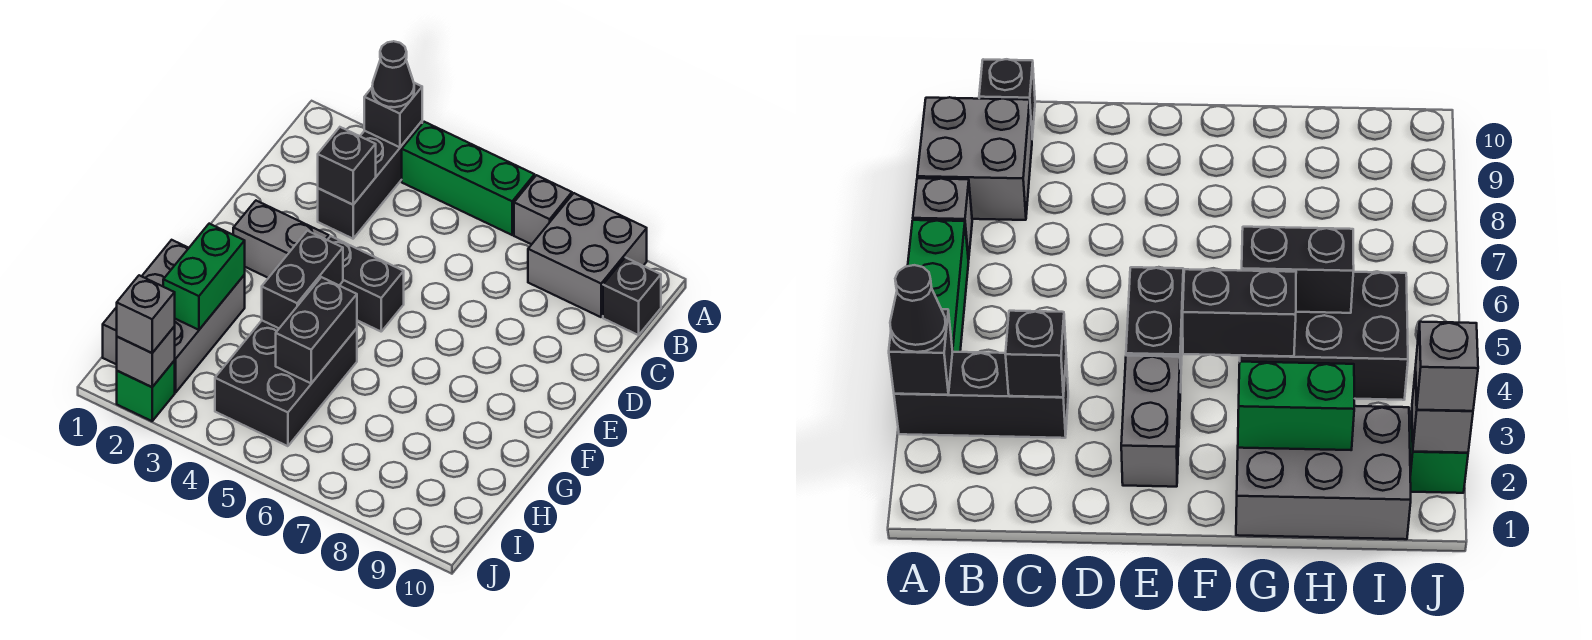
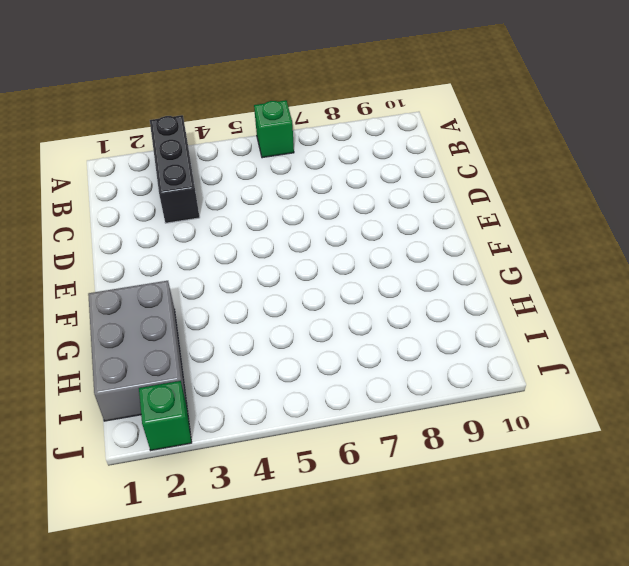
green brick A6 level 1 -> green brick A4:A6 level 1
none -> grey brick A7 level 1
none -> grey brick A8:B9 level 1
none -> black brick B10 level 1

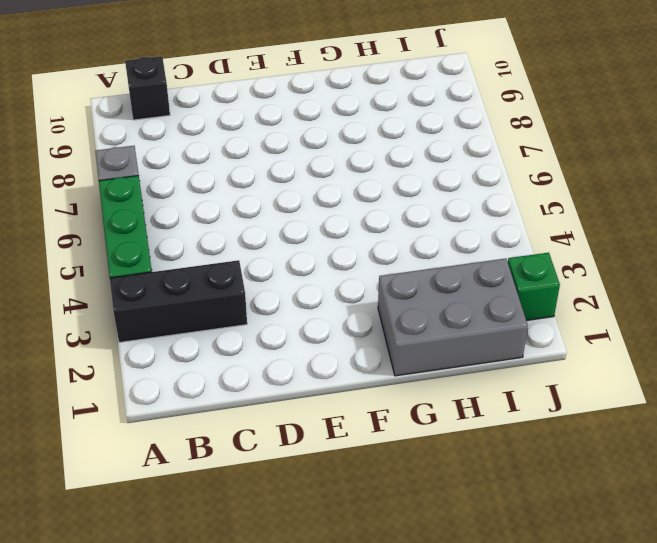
none -> grey brick A8:B9 level 1
none -> grey brick E2:E3 level 1
none -> black brick E4:E5 level 1

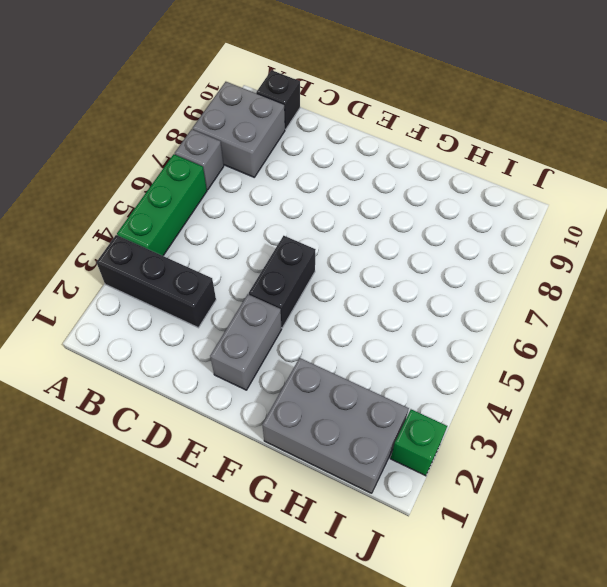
none -> black brick G4:I5 level 1
none -> black brick A3 level 2
none -> black brick C3 level 2

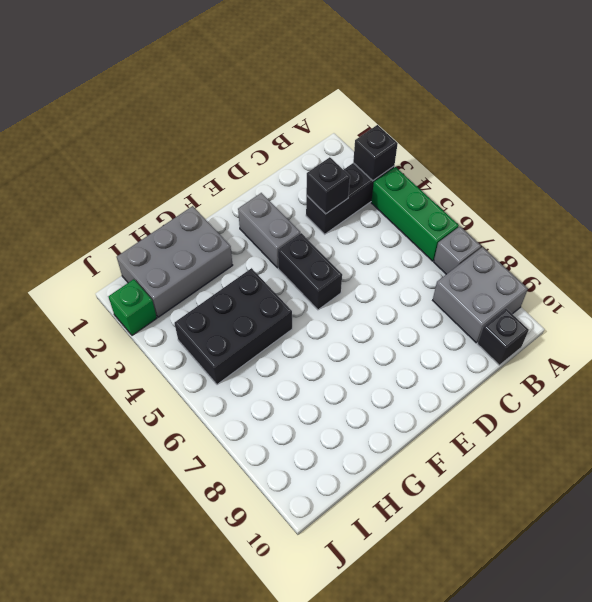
none -> black brick F4:G4 level 2
none -> green brick G2:H2 level 2
none -> black brick G5:H5 level 2

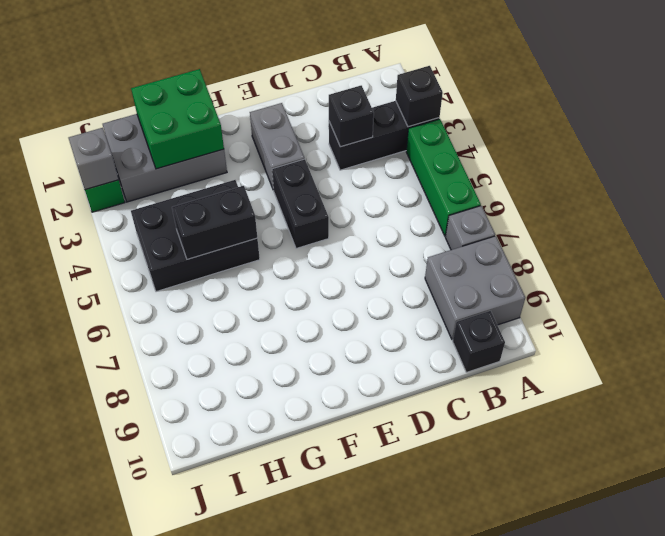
green brick G1:H2 level 2 -> green brick G2:H2 level 2
none -> black brick F4:G4 level 2
none -> black cone A3 level 3
none -> grey brick J2 level 3

